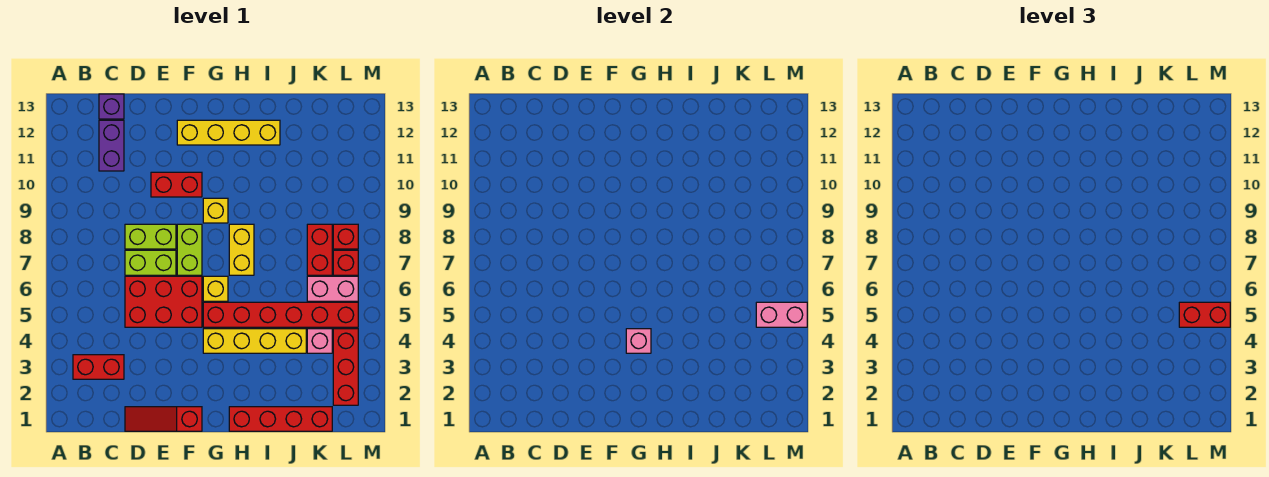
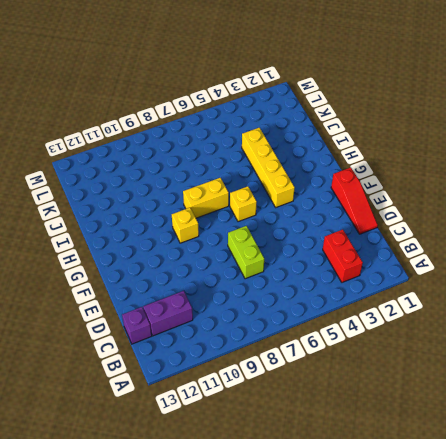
none -> red brick D5:F6 level 1
none -> lime brick D8:E8 level 1
none -> red brick E10:F10 level 1

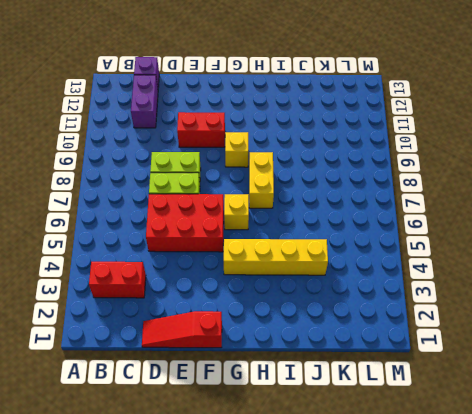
none -> lime brick F7:F8 level 1
none -> yellow brick F12:I12 level 1
none -> red brick G5:L5 level 1

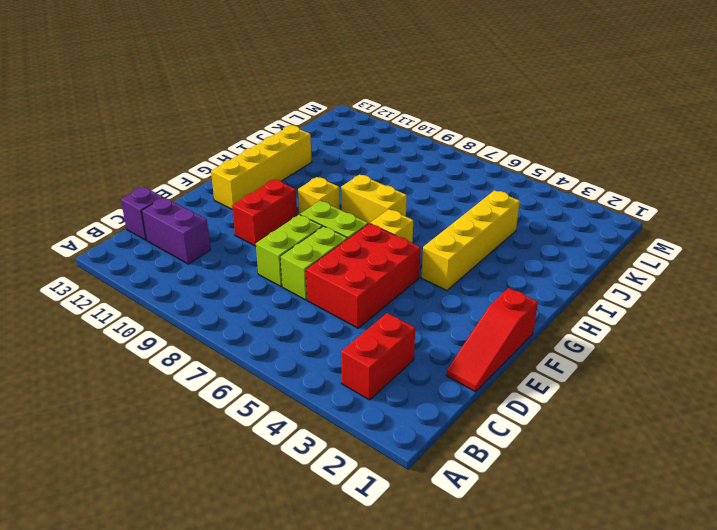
none -> red brick G5:L5 level 1
none -> red brick H1:K1 level 1
none -> pink brick K4 level 1

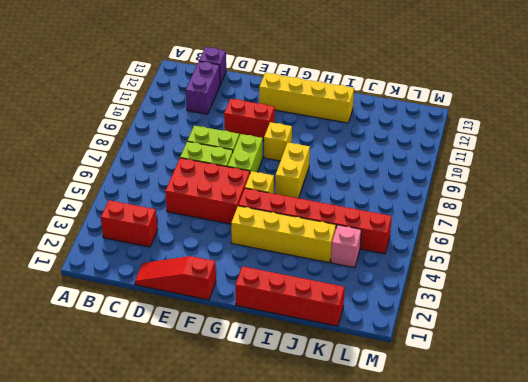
none -> pink brick K6:L6 level 1
none -> red brick K7:K8 level 1
none -> red brick L2:L4 level 1

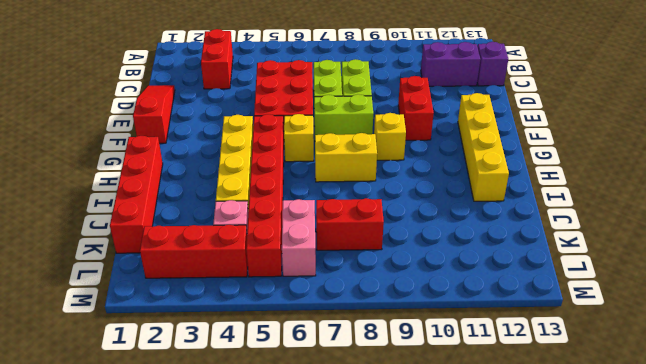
none -> red brick L7 level 1
none -> red brick L8 level 1
none -> pink brick G4 level 2

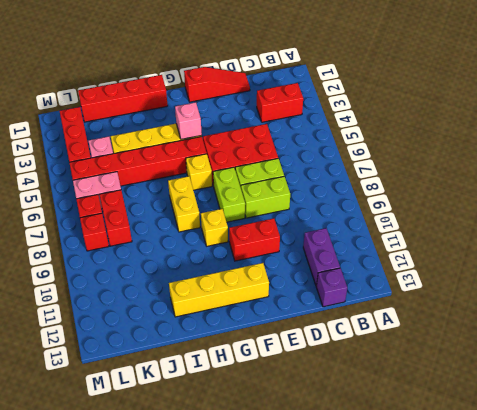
none -> pink brick L5:M5 level 2
none -> red brick L5:M5 level 3

